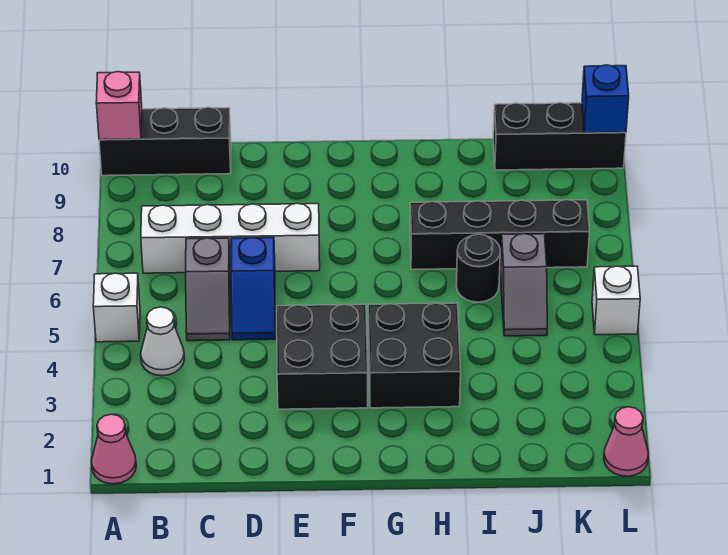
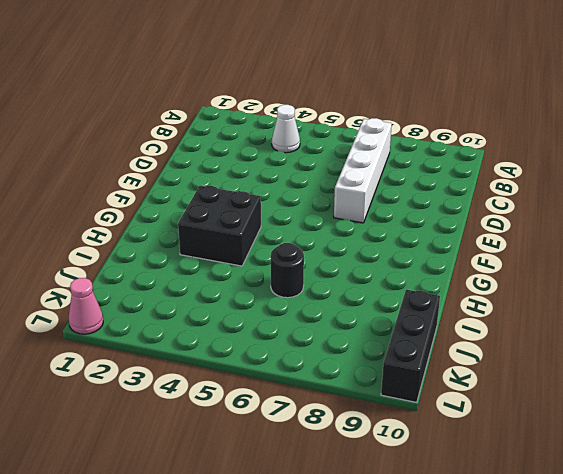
none -> pink cone A1 level 1
none -> white brick A5 level 1
none -> black brick A10:C10 level 1

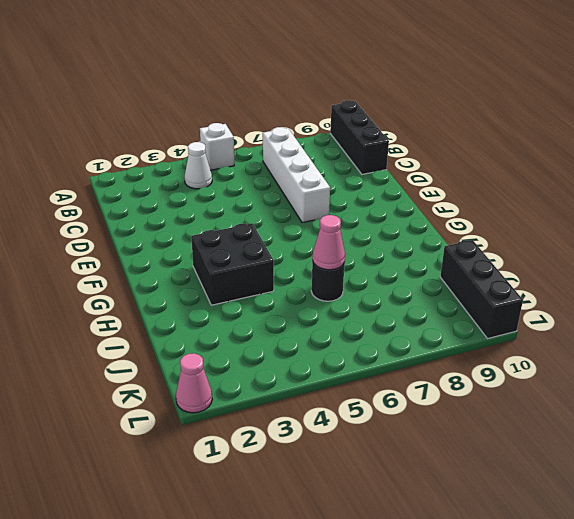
pink cone I6 level 2 -> pink cone A1 level 1
none -> grey slope C5:C6 level 1 top 6
none -> blue slope D5:D6 level 1 top 6
none -> black brick E3:F4 level 1

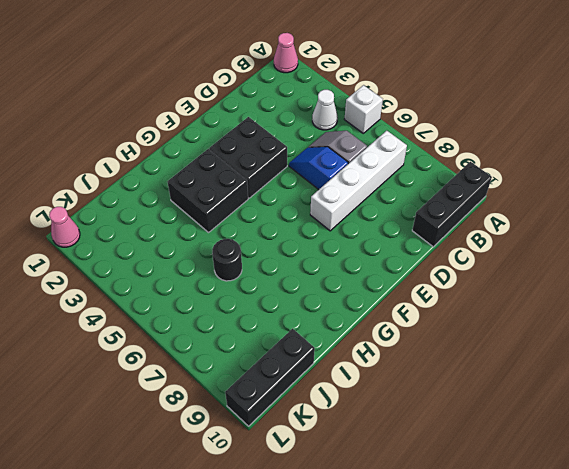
none -> black brick H7:K7 level 1
none -> grey slope J5:J6 level 1 top 6
none -> white brick L5 level 1

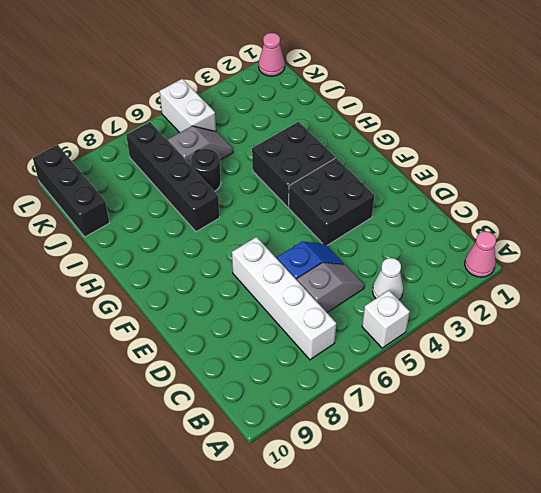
white brick K5:L5 level 1 -> white brick L5 level 1
none -> black brick A10:C10 level 1
none -> pink brick A10 level 2
none -> blue brick L10 level 2

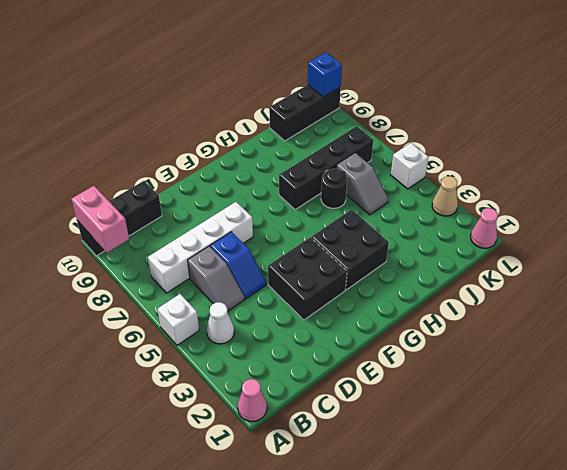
pink brick A9:A10 level 2 -> pink brick A10 level 2
tan cone L3 level 1 -> none

